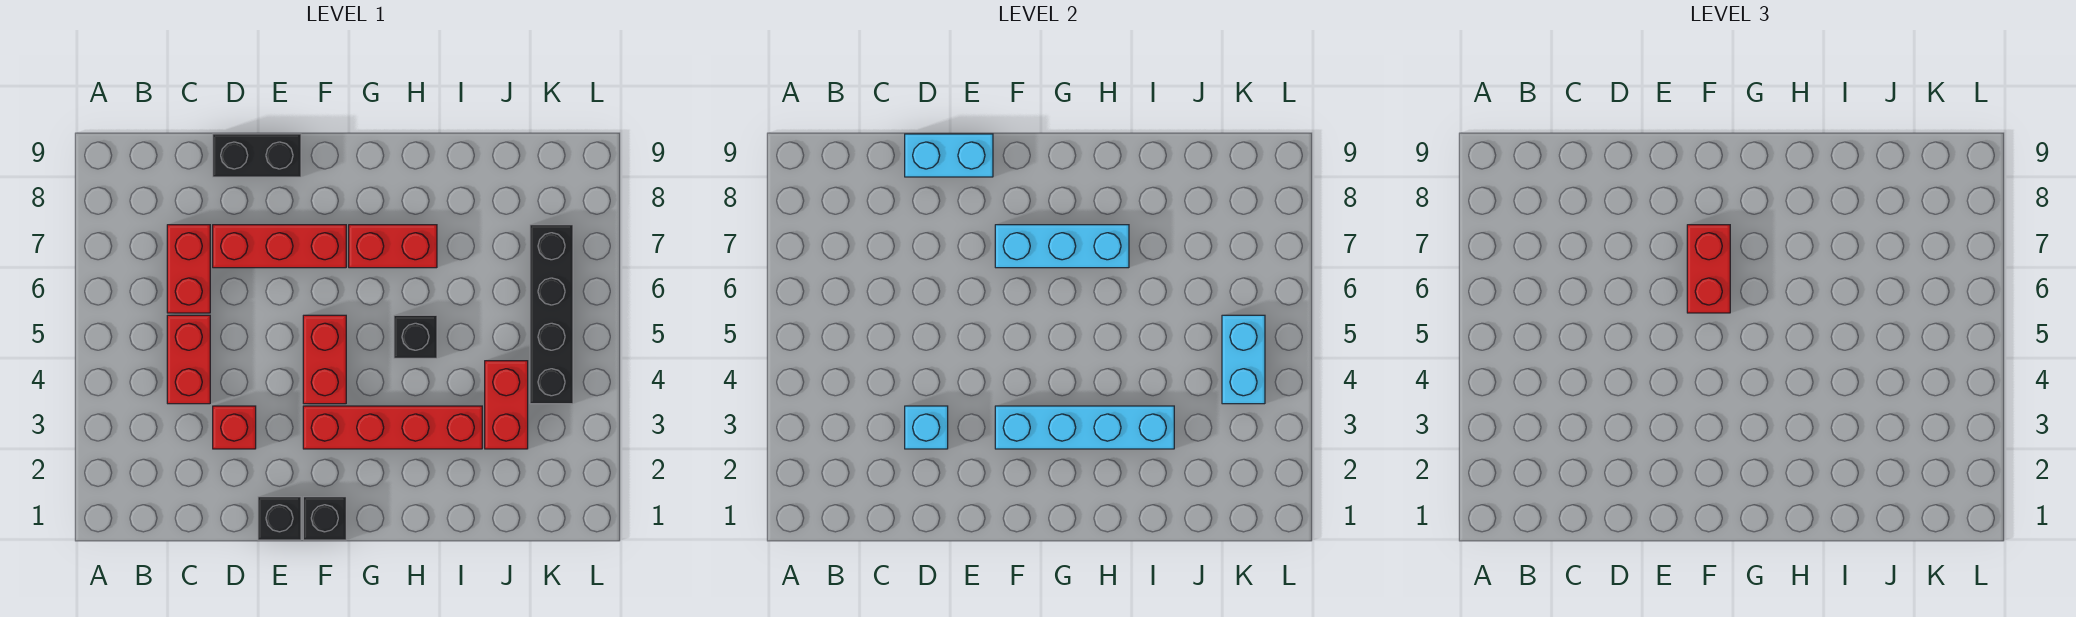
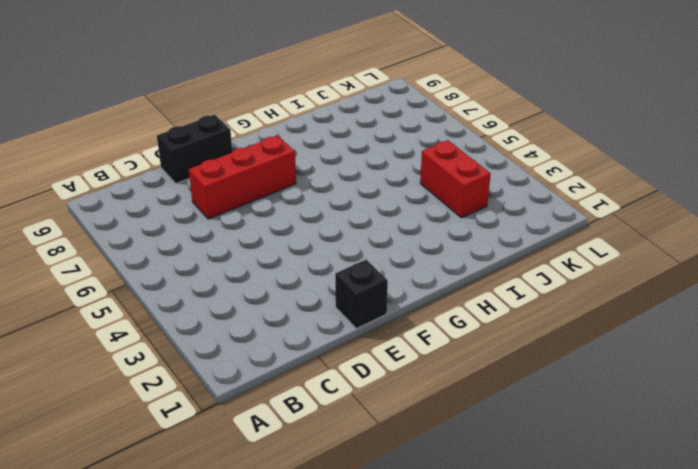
none -> red brick C4:C5 level 1
none -> red brick C6:C7 level 1
none -> red brick D3 level 1

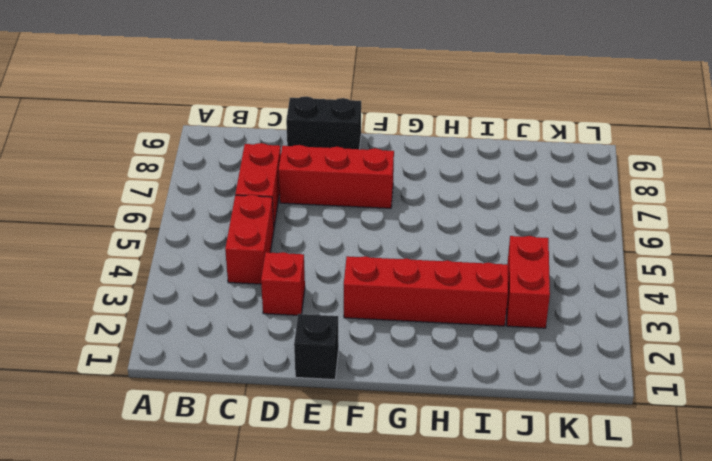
none -> black brick F1 level 1
none -> red brick F4:F5 level 1
none -> red brick G7:H7 level 1

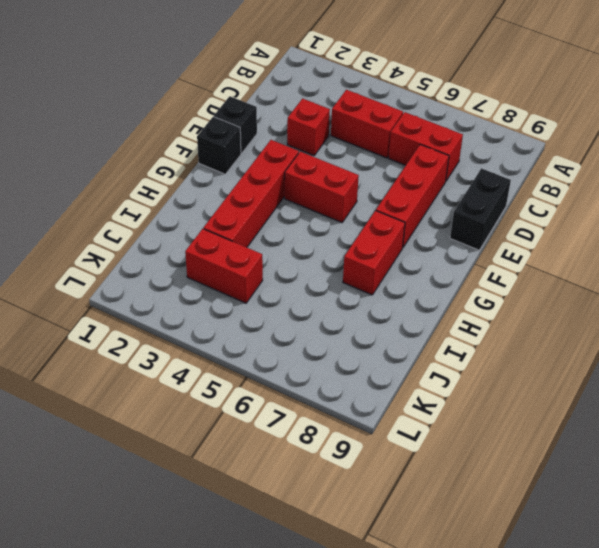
none -> black brick H5 level 1
none -> black brick K4:K7 level 1
none -> cyan brick D3 level 2

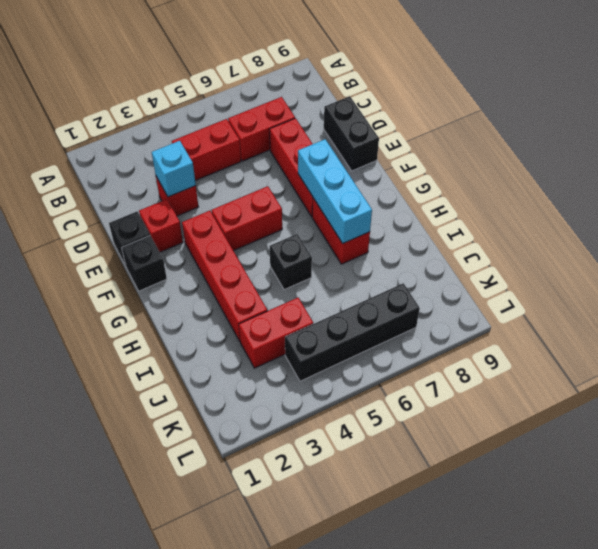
red brick E2 level 1 -> none
none -> cyan brick D9:E9 level 2
none -> cyan brick F3:I3 level 2
none -> cyan brick K4:K5 level 2

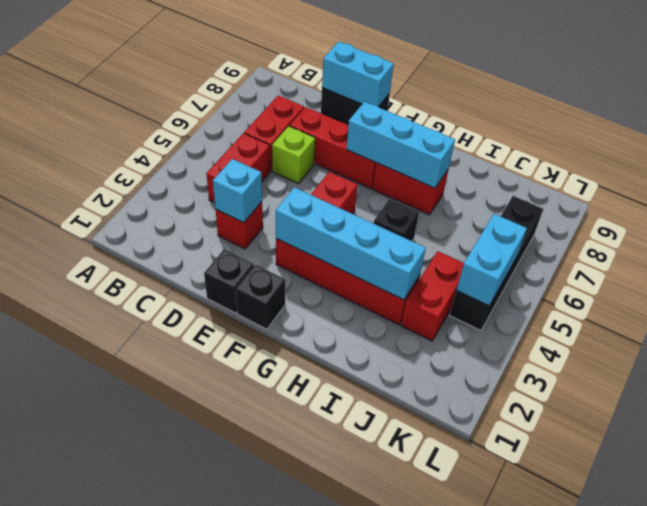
lime brick D6 level 1 -> none
none -> red brick F6:F7 level 3

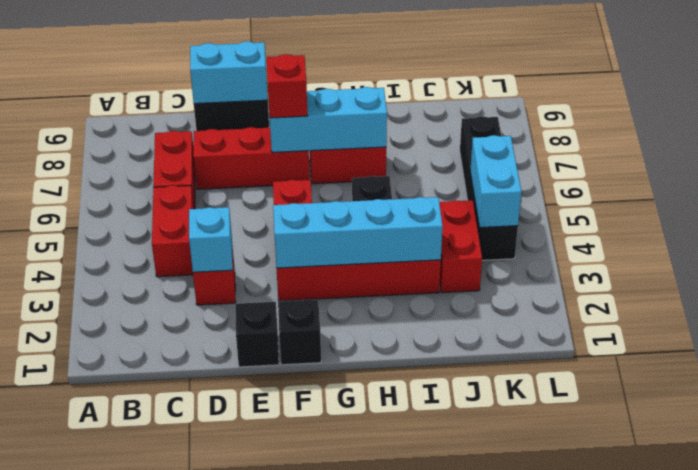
red brick F7 level 3 -> red brick F6:F7 level 3

